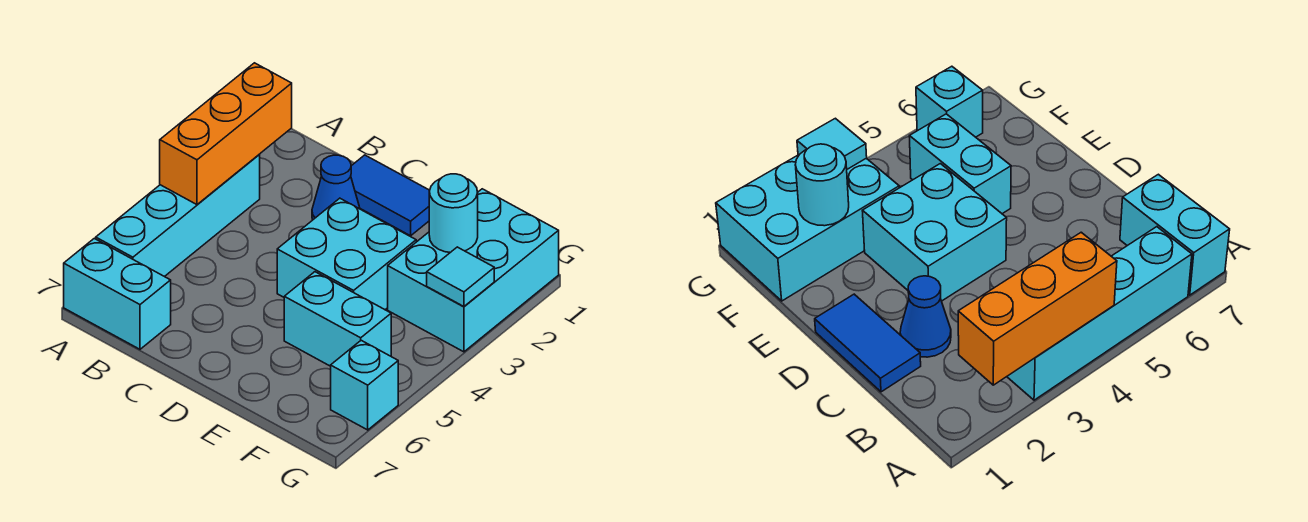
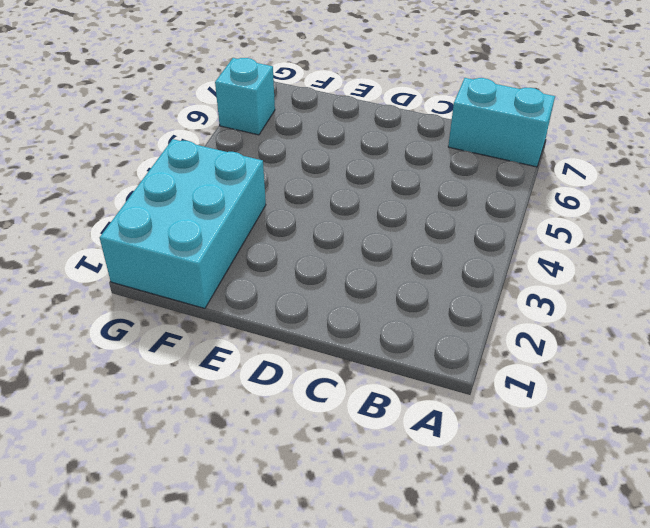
none -> cyan brick A3:A6 level 1
none -> blue tile C1:D1 level 1

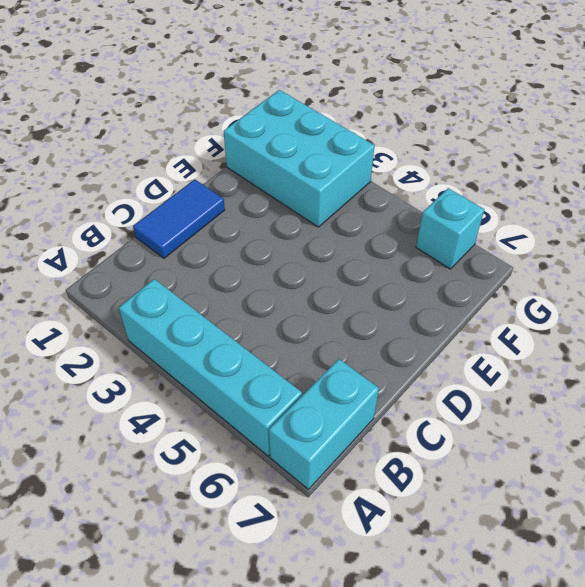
none -> blue cone C2 level 1
none -> cyan brick D3:E4 level 1

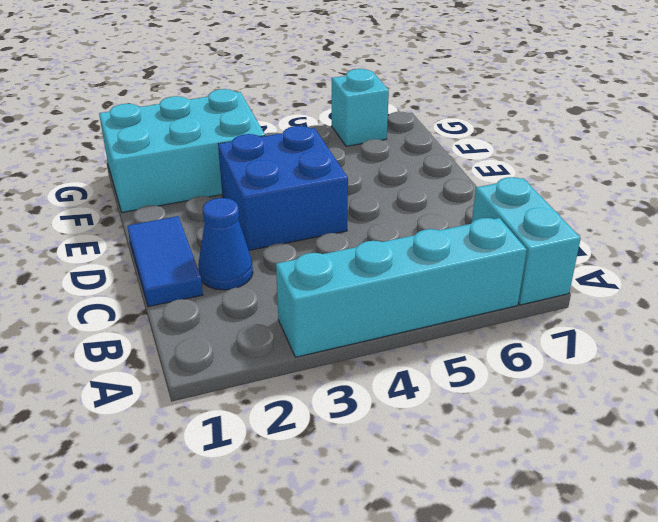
blue brick D3:E4 level 1 -> cyan brick D3:E4 level 1
none -> cyan brick E5:F5 level 1
none -> orange brick A2:A4 level 2

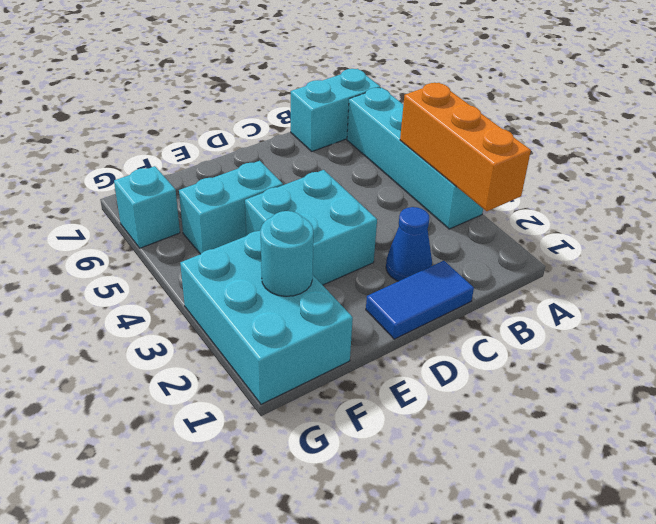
none -> cyan tile G3 level 2

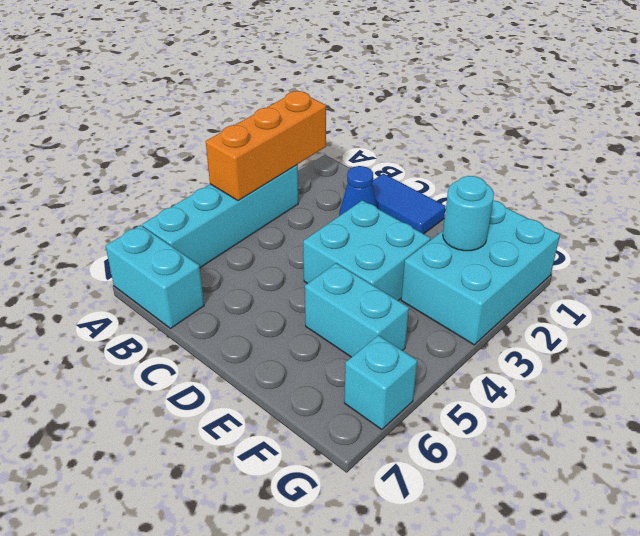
none -> cyan tile G3 level 2

